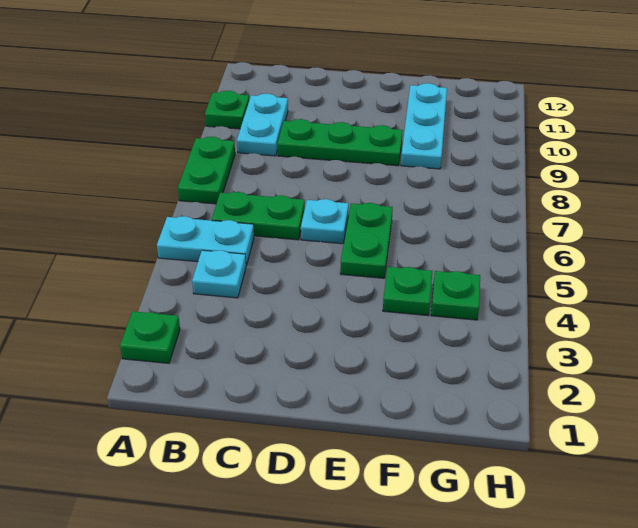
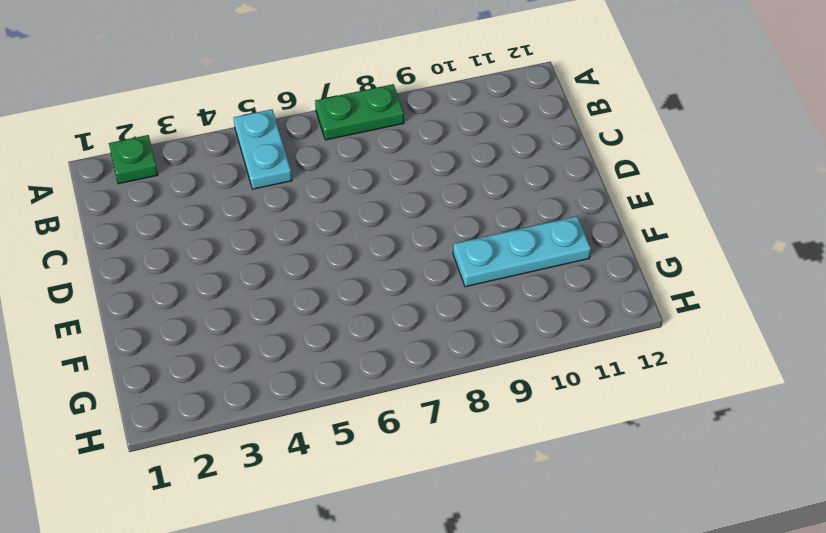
none -> green plate A10 level 1
none -> cyan plate B4 level 1
none -> green plate B6:C6 level 1

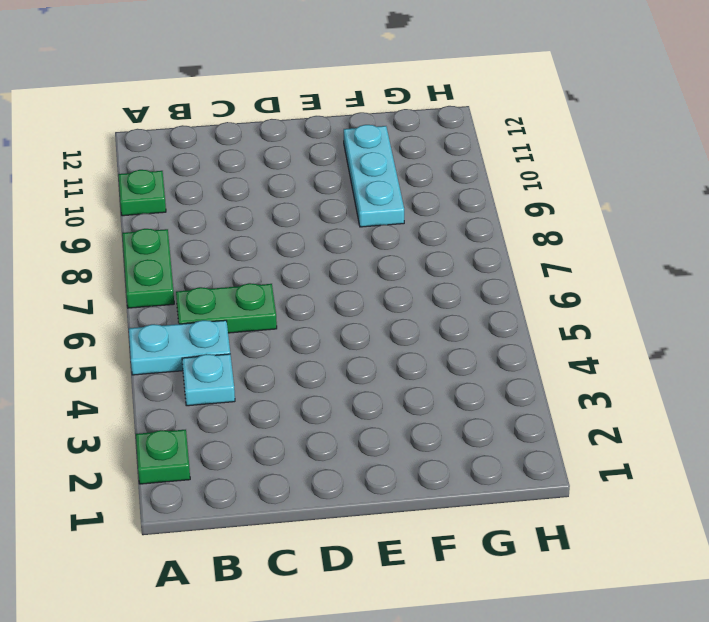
none -> cyan plate B9:B10 level 1
none -> green plate C9:E9 level 1
none -> cyan plate D6 level 1

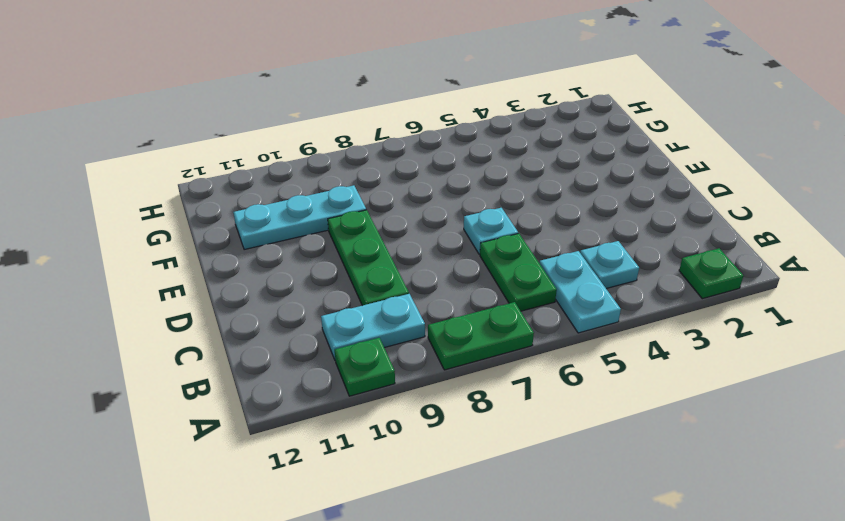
none -> green plate E5:E6 level 1
none -> green plate F4 level 1
none -> green plate G4 level 1

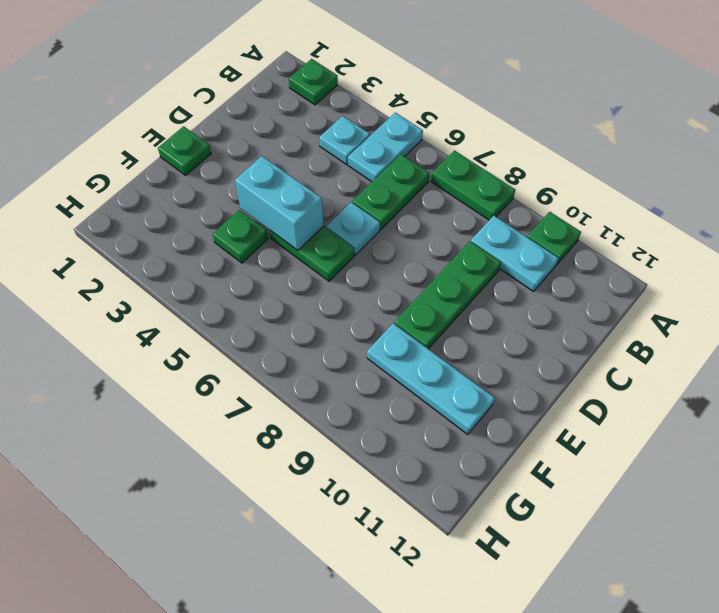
green plate E1 level 1 -> green plate G4 level 1
cyan brick E4:E5 level 2 -> none

